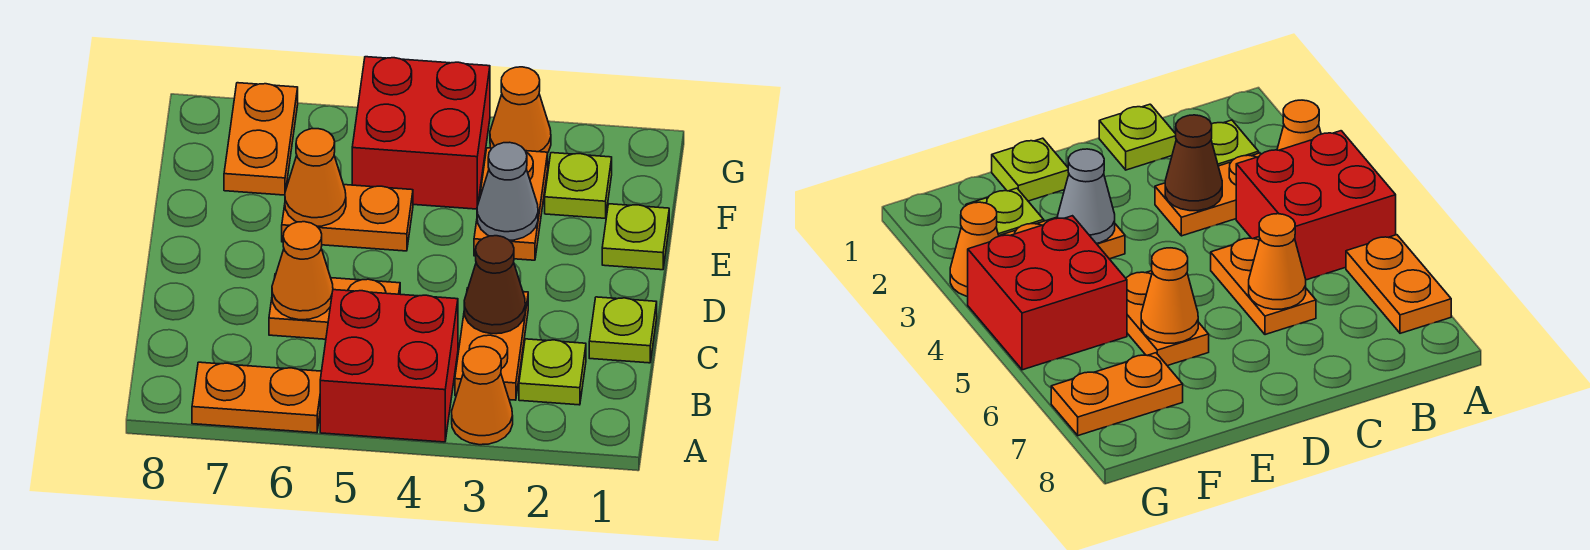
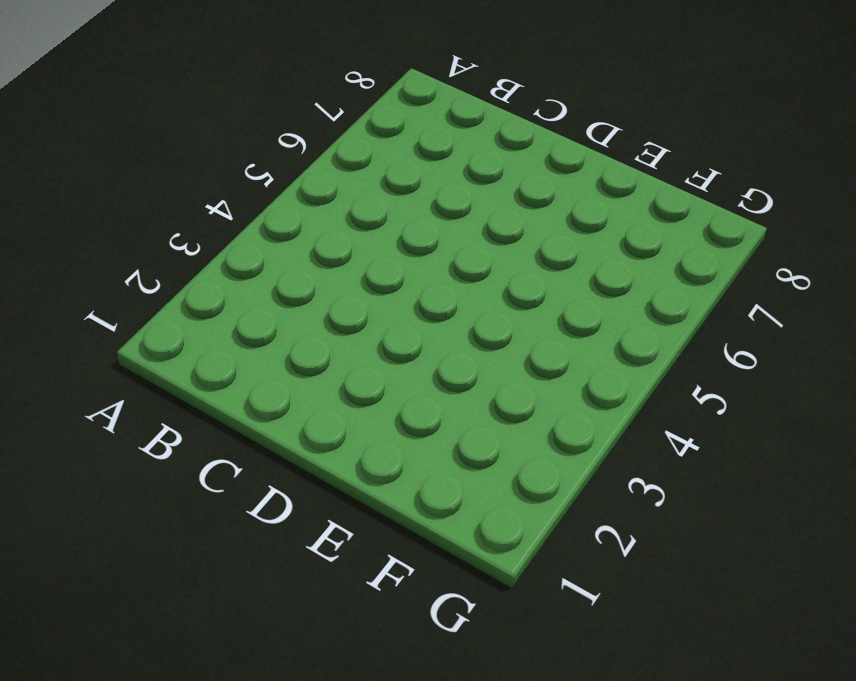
none -> orange cone A3 level 1
none -> red brick A4:B5 level 1
none -> orange plate A6:A7 level 1

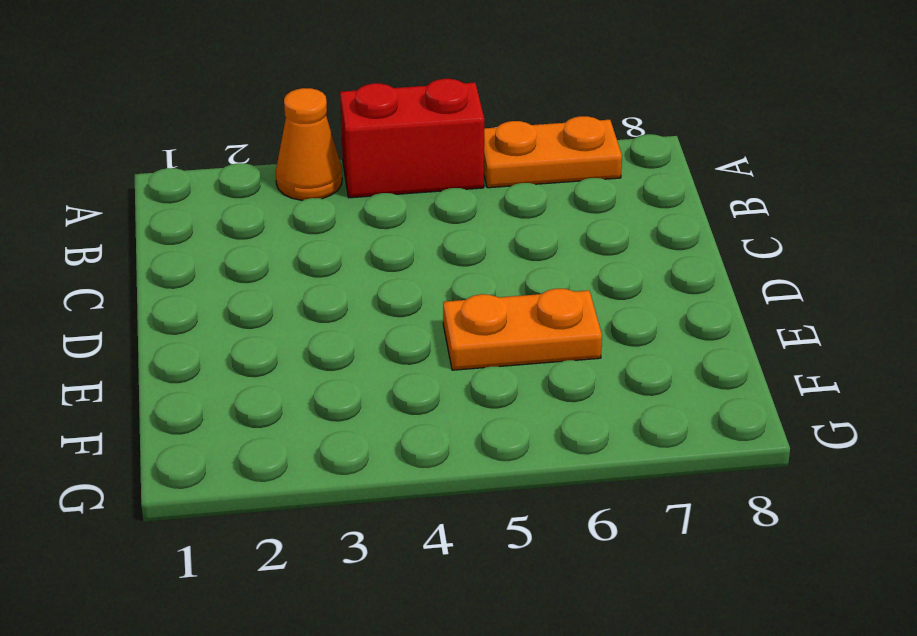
red brick A4:A5 level 1 -> red brick A4:B5 level 1
none -> lime plate B2 level 1
none -> orange plate B3:C3 level 1
none -> lime plate C1 level 1

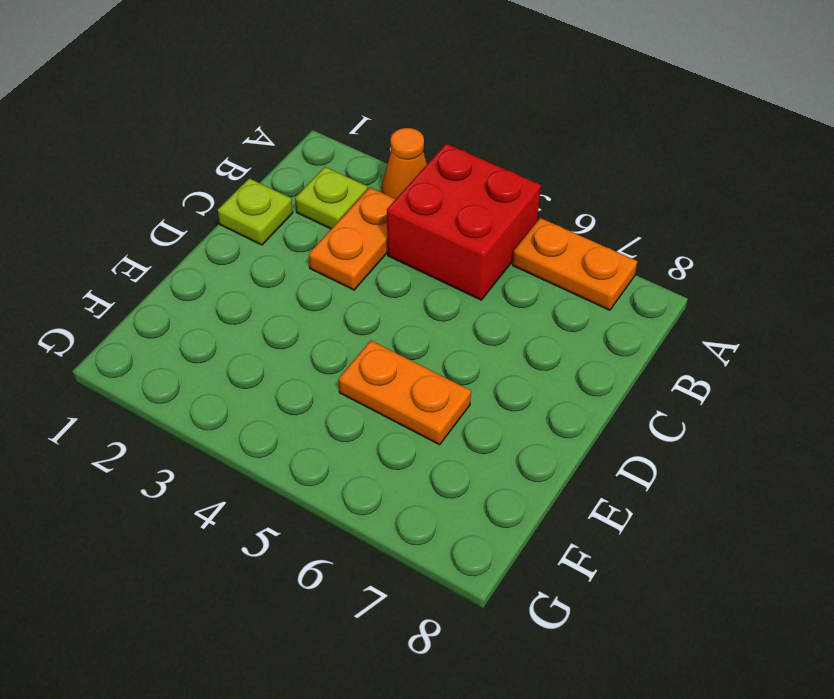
none -> orange plate C5:C6 level 1
none -> lime plate E1 level 1
none -> orange plate E3:F3 level 1

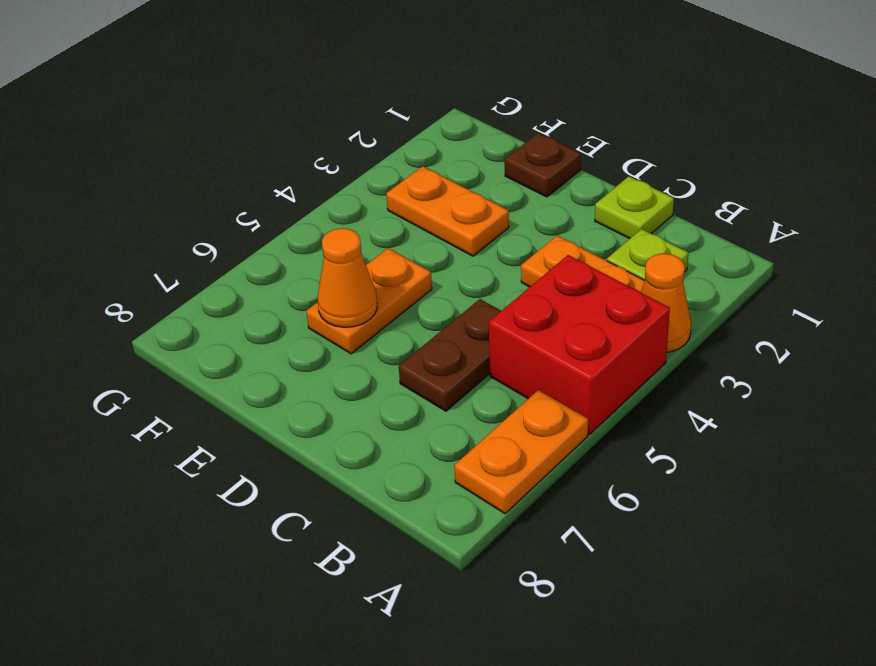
brown plate C5:C6 level 1 -> orange plate C5:C6 level 1
brown plate E1 level 1 -> lime plate E1 level 1
none -> lime plate F2 level 1
none -> red brick F4:G5 level 1
none -> orange plate F7:G7 level 1

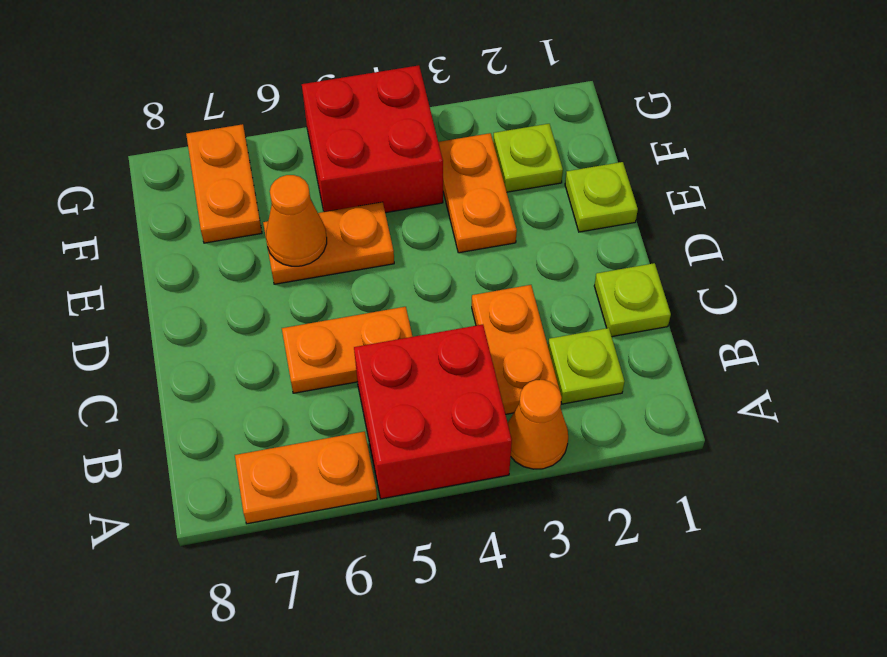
none -> orange cone G3 level 1
none -> brown cone C3 level 2
none -> orange cone C6 level 2

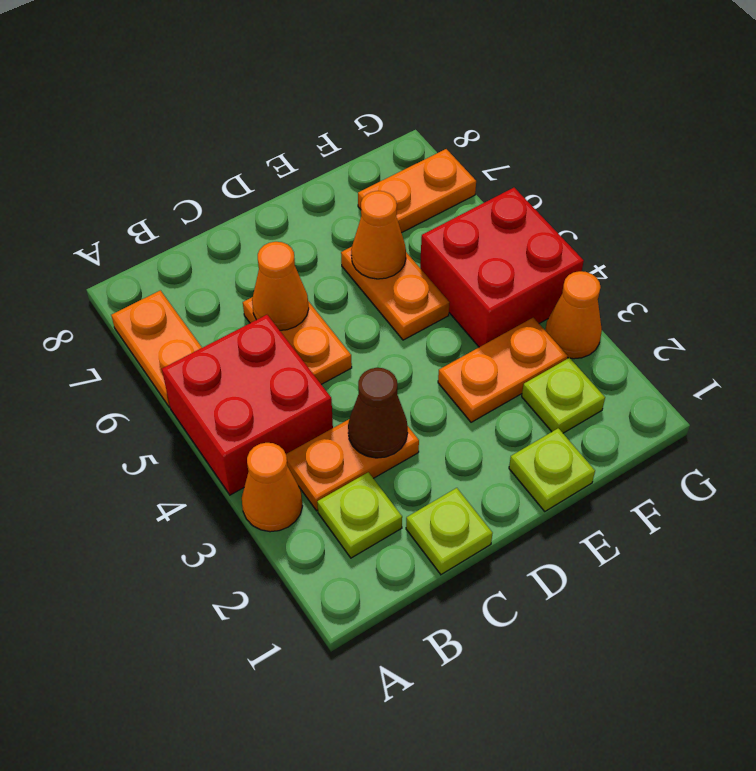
none -> grey cone E3 level 2

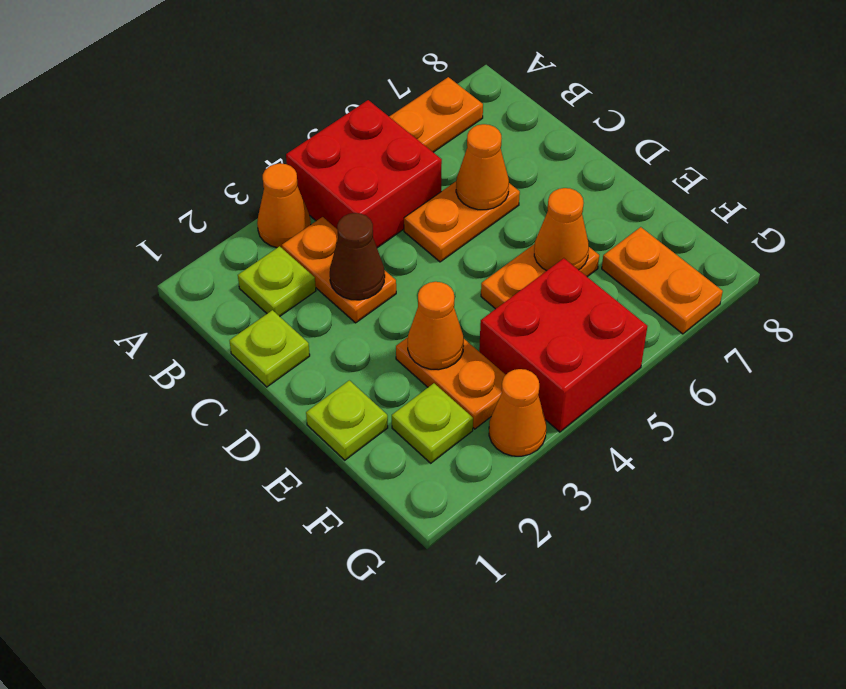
orange cone E3 level 2 -> grey cone E3 level 2

